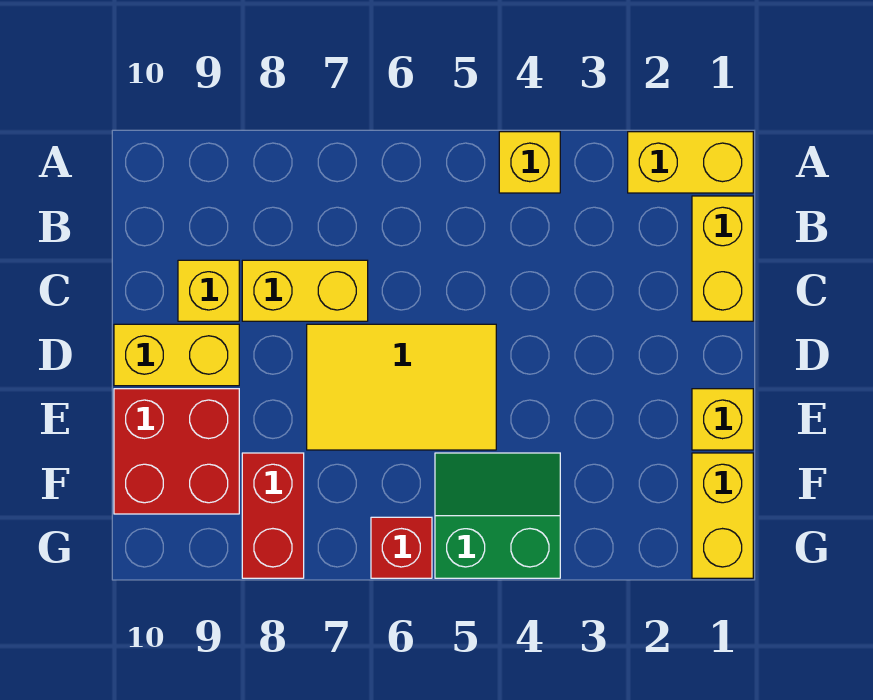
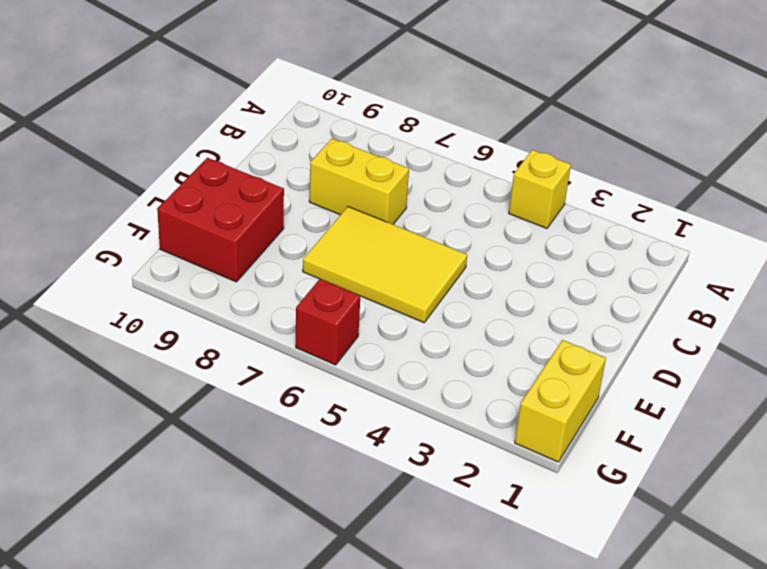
none -> yellow brick A1:A2 level 1
none -> yellow brick B1:C1 level 1
none -> yellow brick C9 level 1

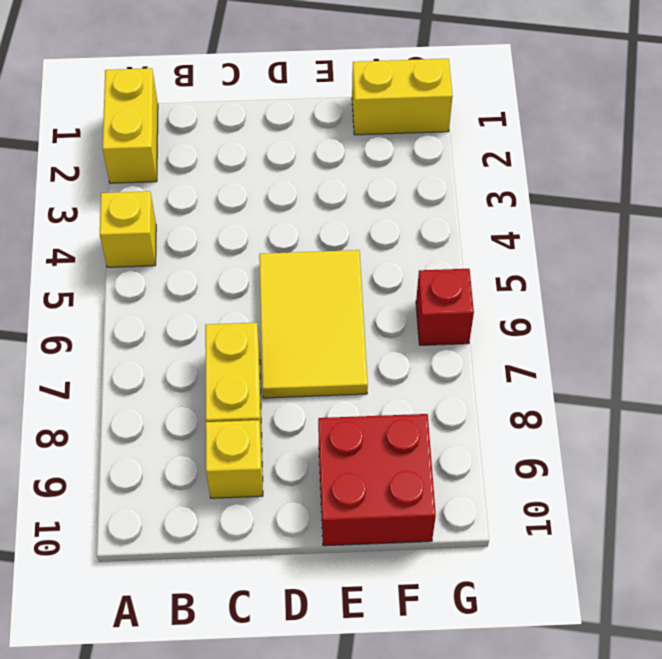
none -> yellow brick B1:C1 level 1
none -> yellow brick D9:D10 level 1
none -> yellow brick E1 level 1

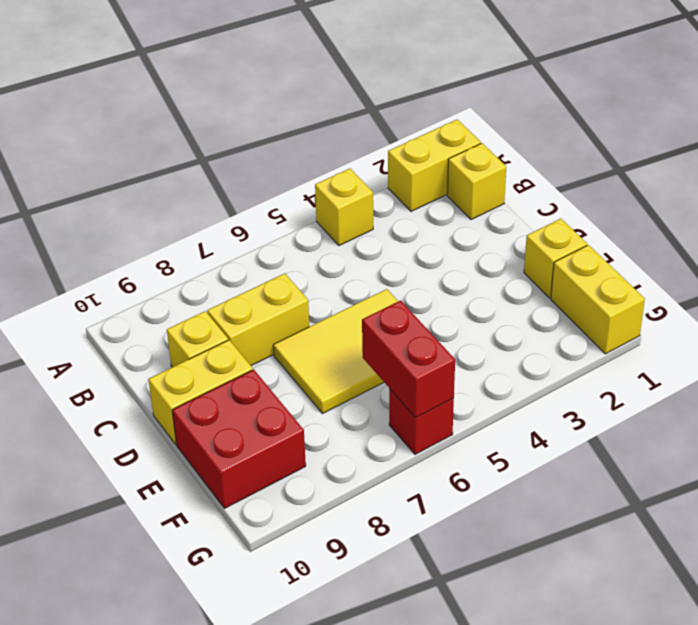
yellow brick B1 level 1 -> yellow brick B1:C1 level 1
red brick F6:G6 level 2 -> red brick F8:G8 level 1
none -> green slope F4:G5 level 1 top G

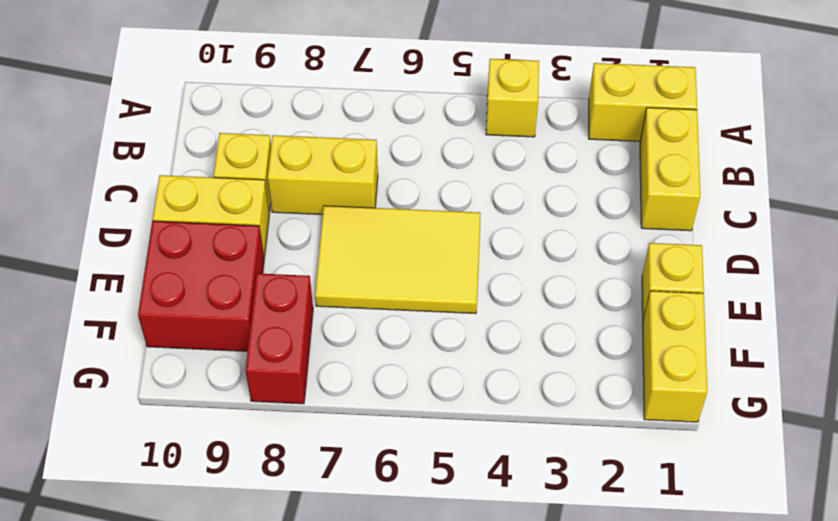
none -> green slope F4:G5 level 1 top G
none -> red brick G6 level 1

